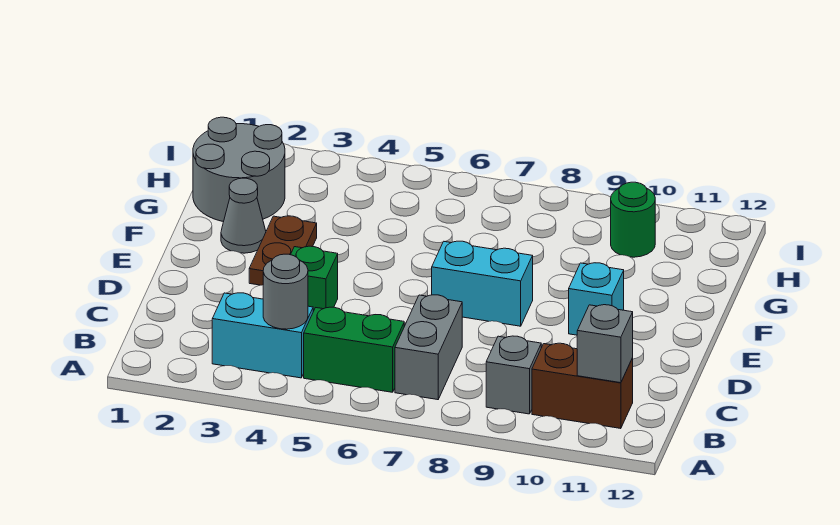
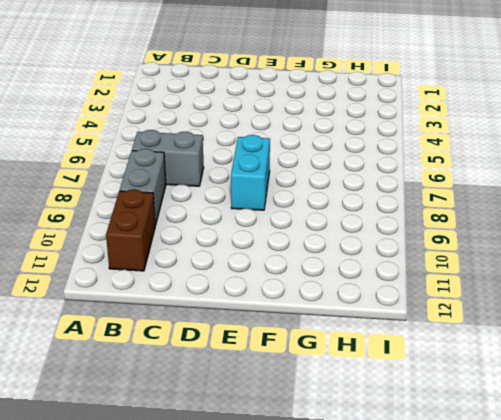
grey brick B8:B9 level 1 -> grey brick B9 level 1
none -> cyan brick B3:B4 level 1
none -> green brick B5:B6 level 1
none -> green brick D4 level 1

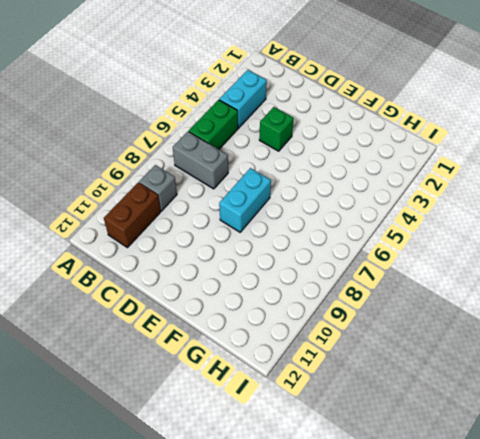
none -> brown plate E3:F3 level 1
none -> cyan brick E10 level 1
none -> grey cone F2 level 1

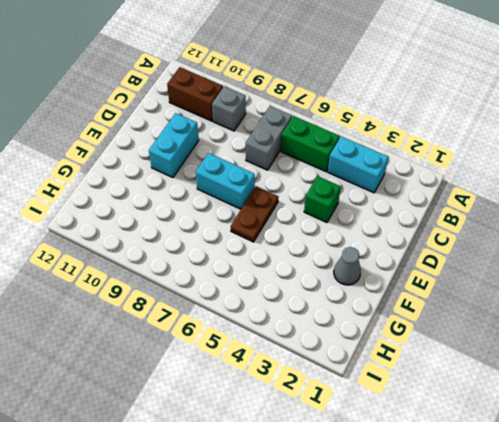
cyan brick D10:E10 level 1 -> cyan brick E10 level 1
brown plate E6:F6 level 1 -> brown plate E3:F3 level 1
none -> grey round brick G1:H2 level 1
none -> green round brick H10 level 1
none -> grey round brick B4 level 2

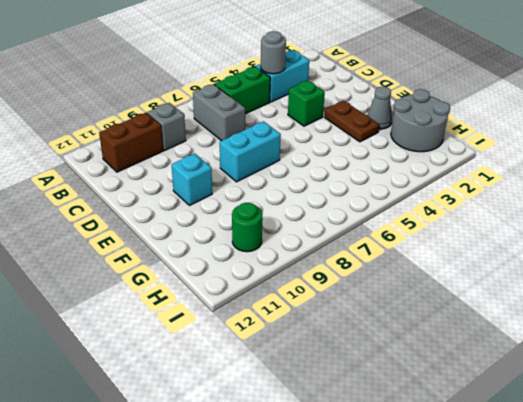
none -> grey brick B11 level 2

